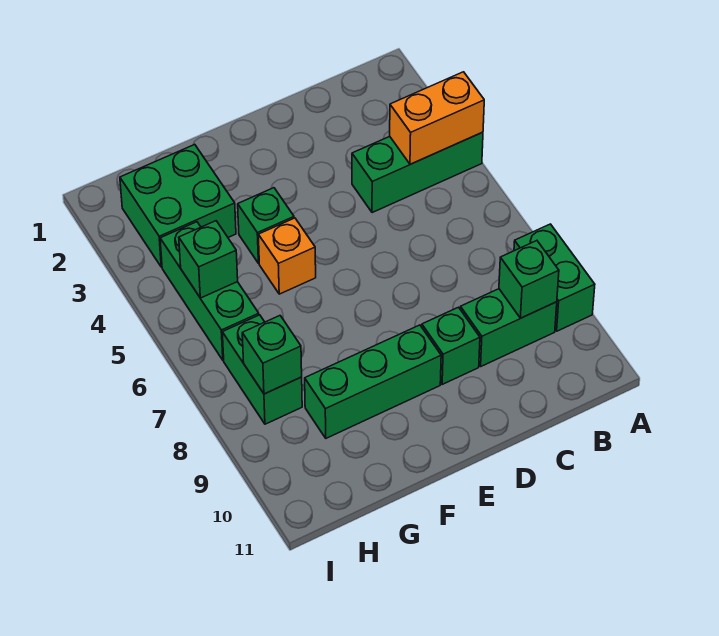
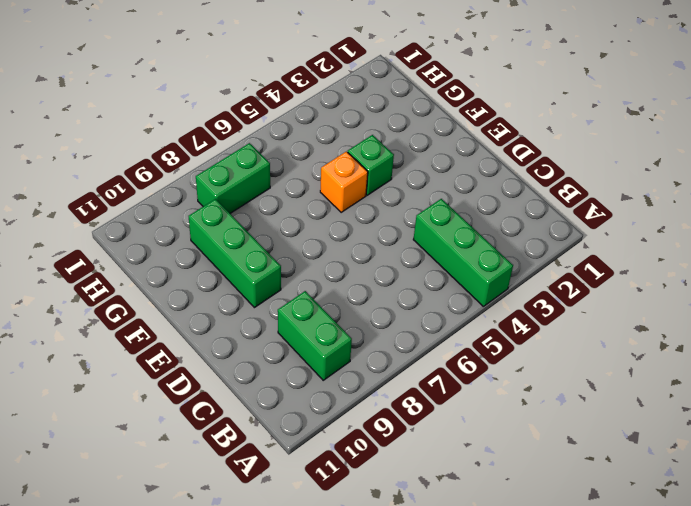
none -> green brick A8:A9 level 1
none -> green brick D9 level 1
none -> green brick G2:H3 level 1

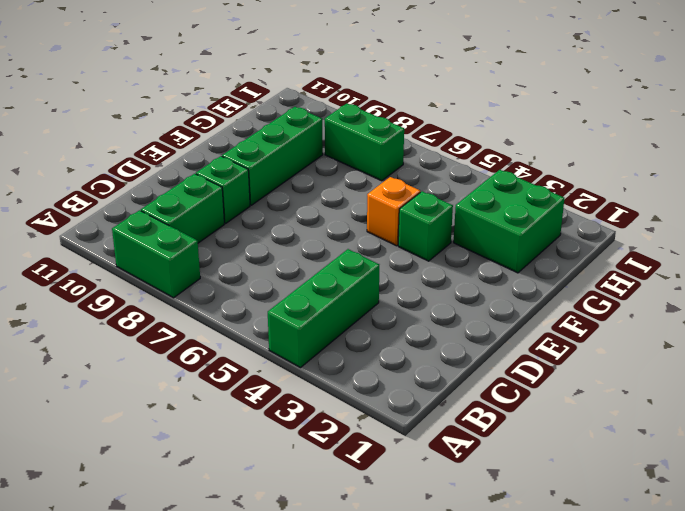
none -> green brick H4:H6 level 1
none -> orange brick A4:B4 level 2
none -> green brick B9 level 2

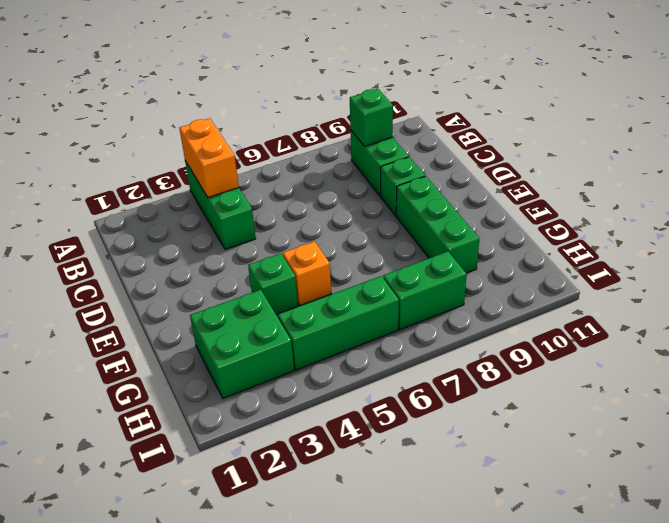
none -> green brick A8:A9 level 1
none -> green brick H5 level 2
none -> green brick H8 level 2

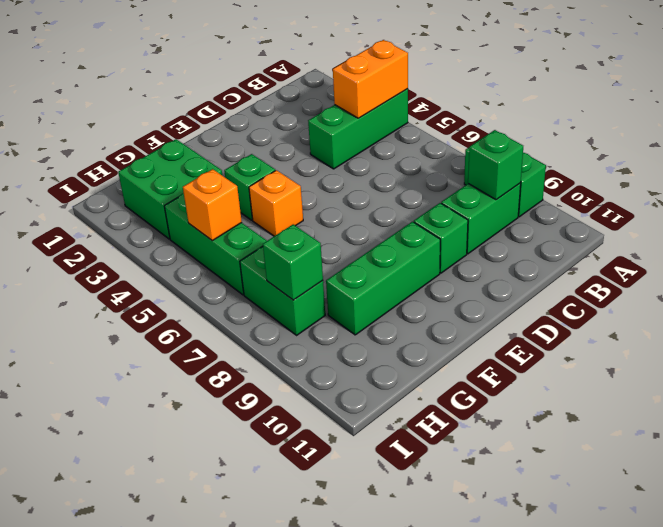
orange brick H5 level 2 -> green brick H5 level 2

